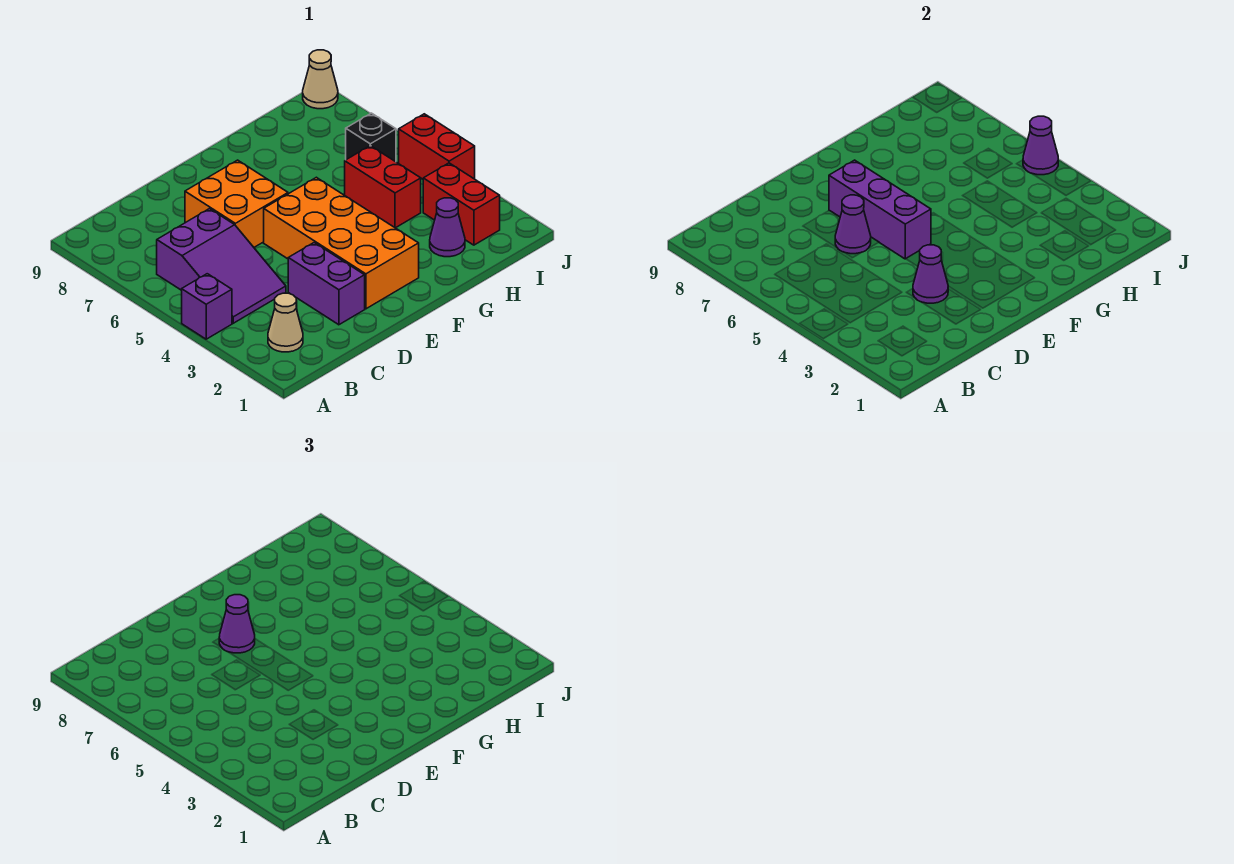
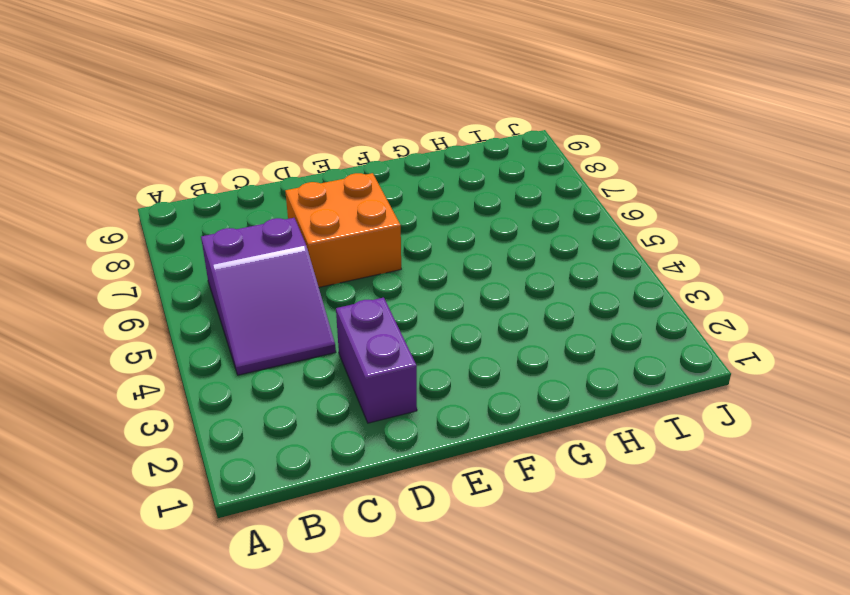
none -> purple brick A4 level 1
none -> tan cone B2 level 1
none -> orange brick E2:F5 level 1

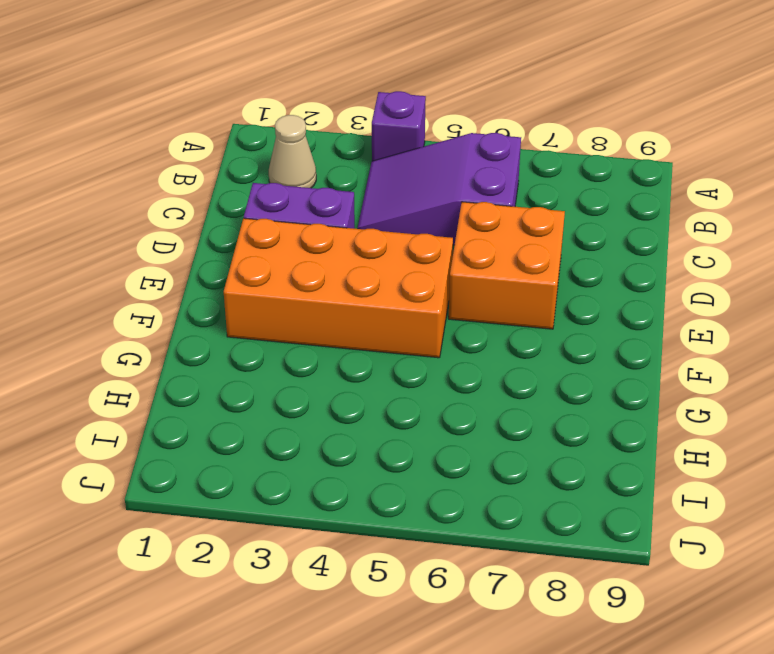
none -> purple cone H2 level 1
none -> red brick H4:H5 level 1
none -> red brick I2:I3 level 1

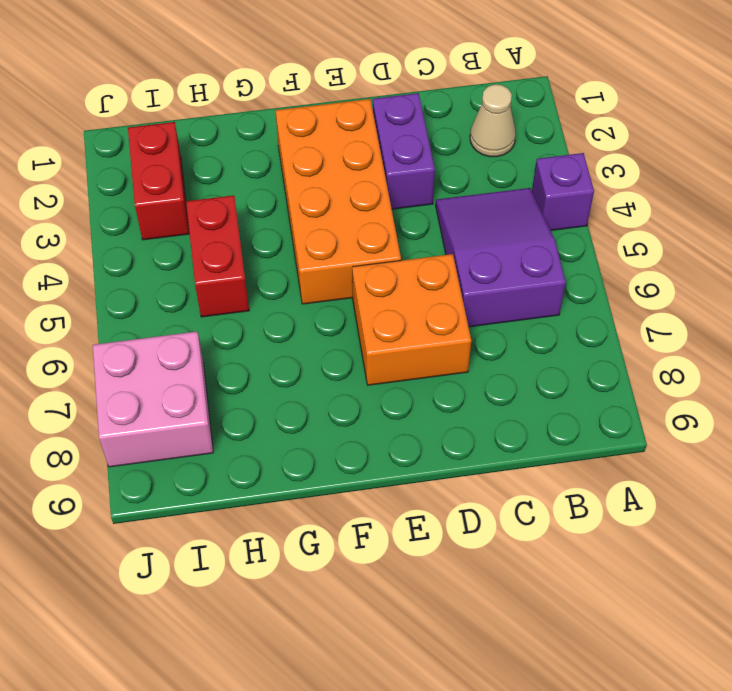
pink brick I7:J8 level 1 -> none
none -> purple cone H2 level 1
none -> black brick I6 level 1
none -> red brick J4:J5 level 1

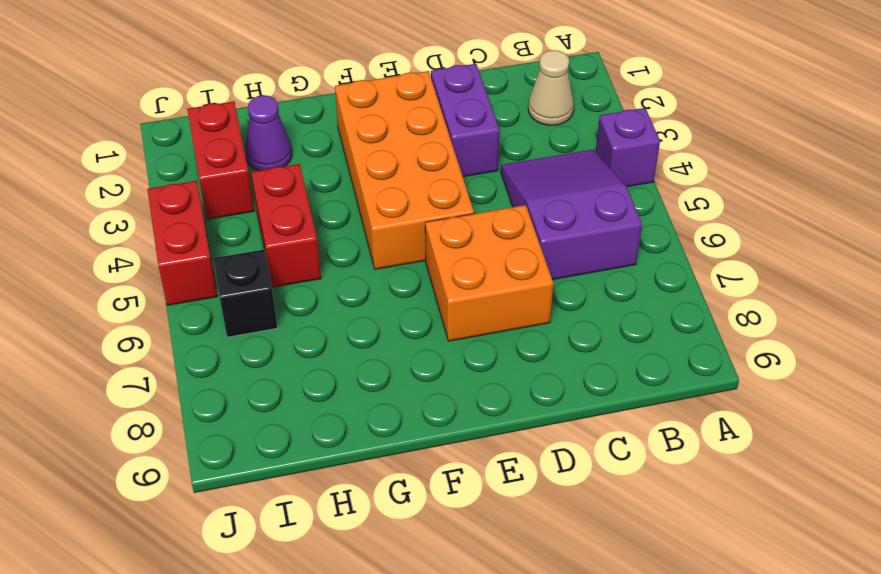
none -> tan cone J9 level 1
none -> purple cone D3 level 2
none -> purple cone D6 level 2

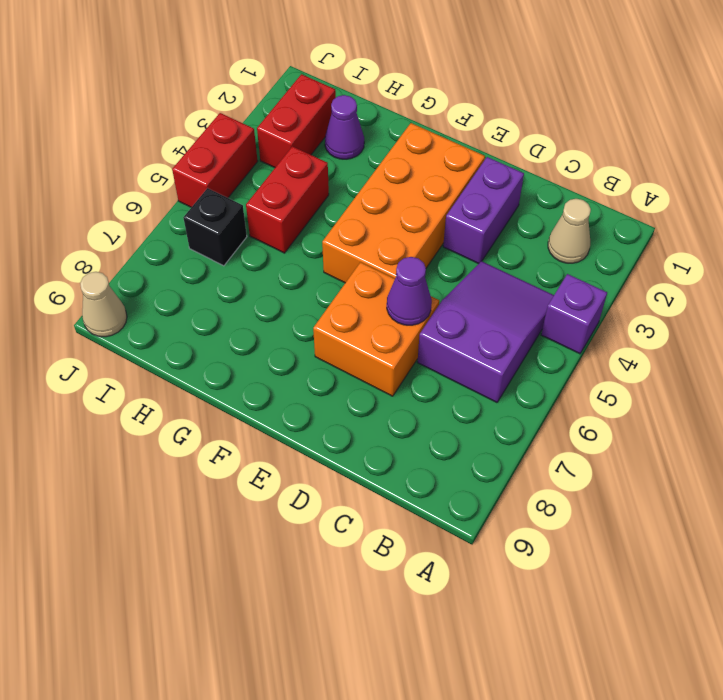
none -> purple cone D3 level 2
none -> purple brick E5:E7 level 2
none -> purple cone J5 level 2

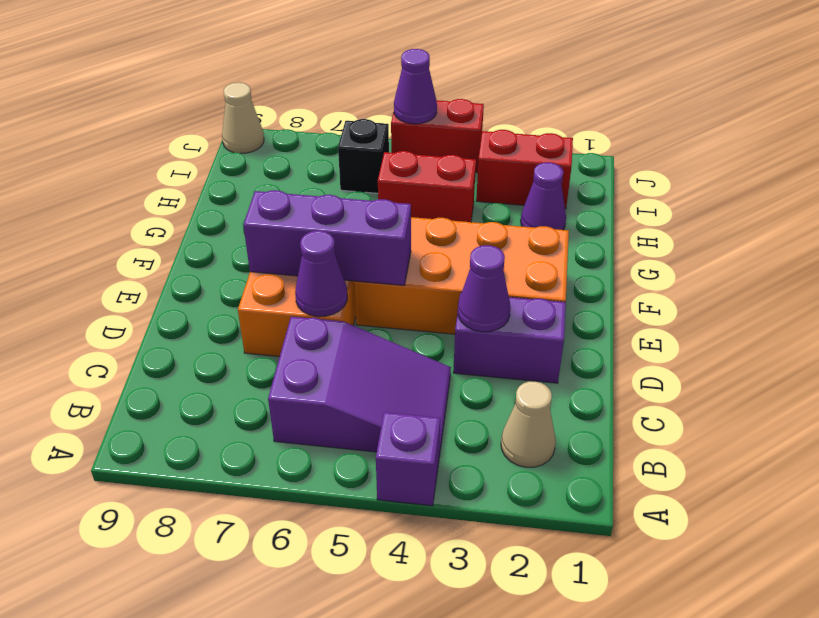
none -> purple cone E7 level 3

